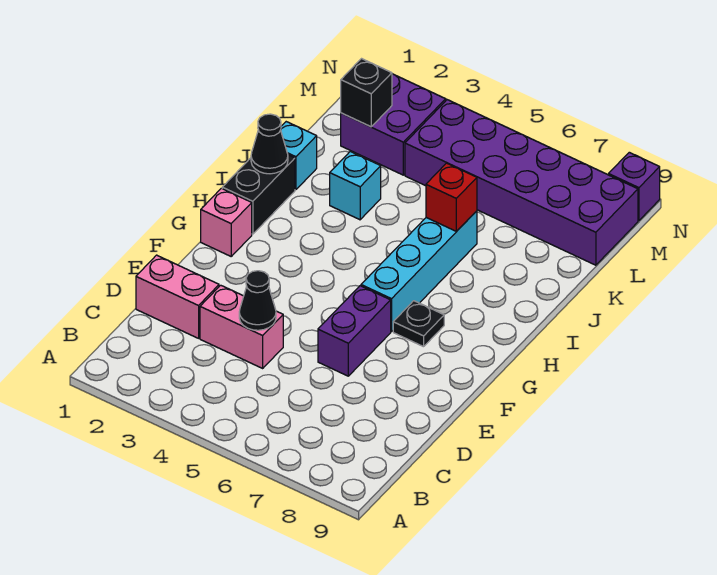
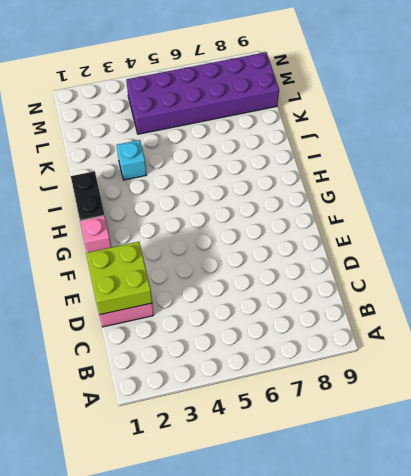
lime brick D1:E2 level 2 -> none
none -> pink brick D3:D4 level 1
none -> purple brick E6:F6 level 1
none -> cyan brick G6:J6 level 1

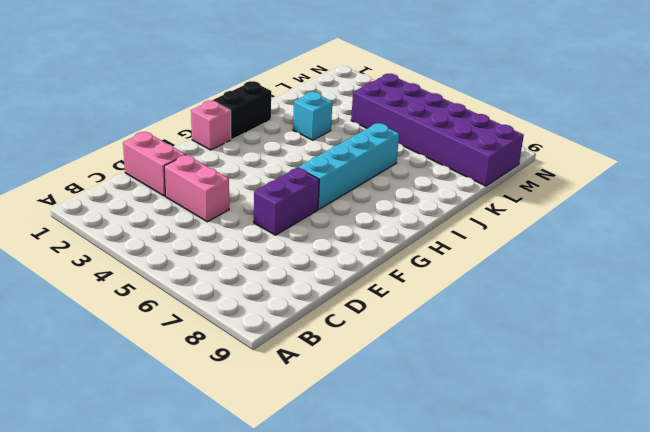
none -> black plate G7 level 1
none -> cyan brick J1 level 1
none -> purple brick L2:M3 level 1

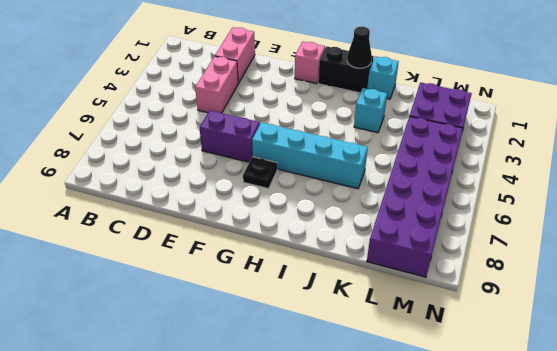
none -> purple brick N9 level 1
none -> black cone D4 level 2
none -> red brick J6 level 2

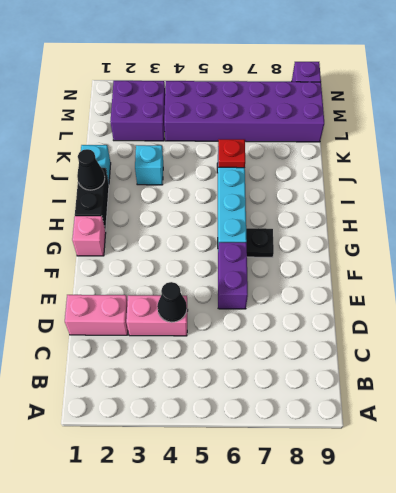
red plate J6 level 2 -> red brick J6 level 2
none -> black brick L2 level 2

